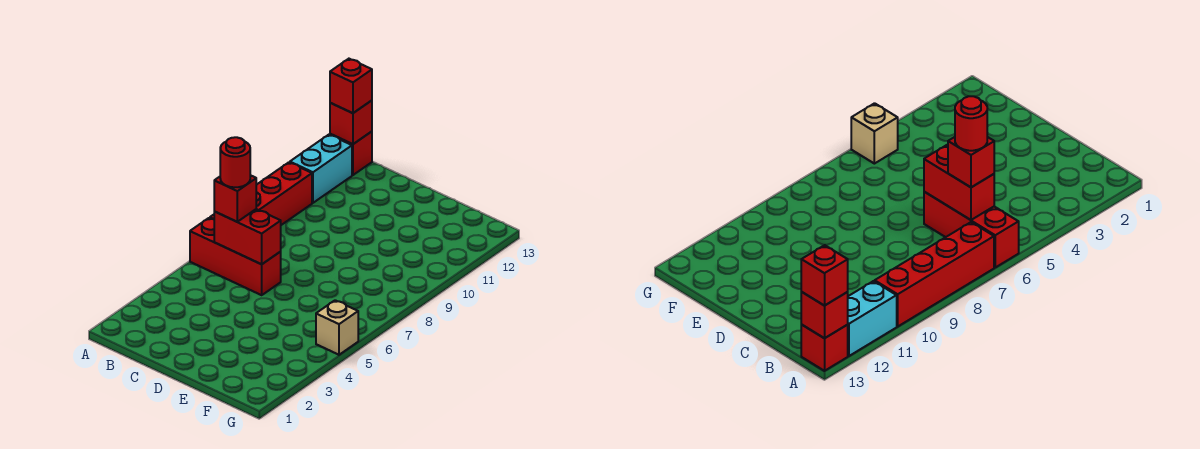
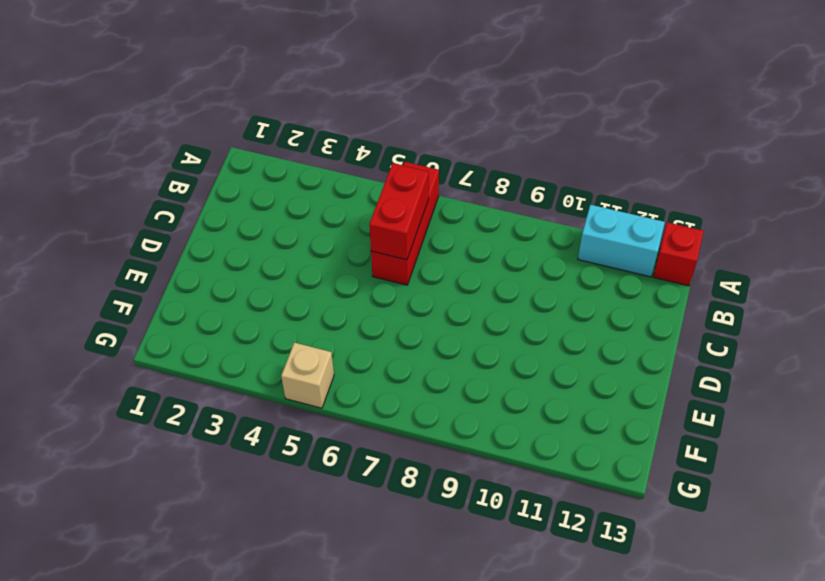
none -> red brick A7:A10 level 1
none -> red brick A13 level 2

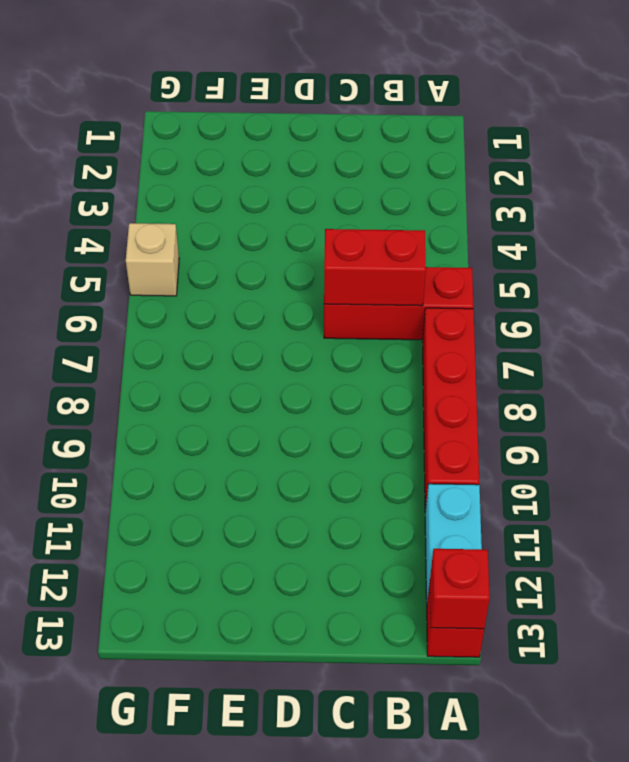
none -> red brick A13 level 3
none -> red brick B6 level 3

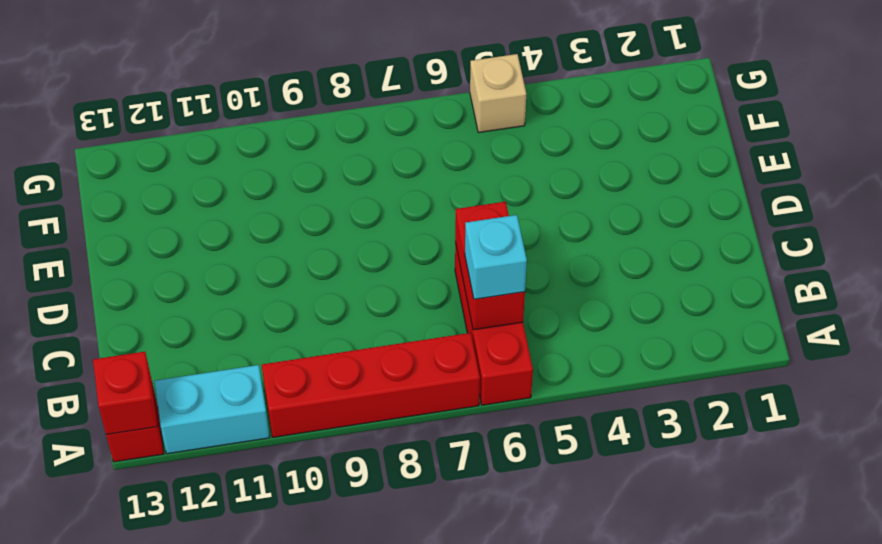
cyan brick B6 level 3 -> red brick B6 level 3
none -> red brick A13 level 3
none -> red round brick B6 level 4

